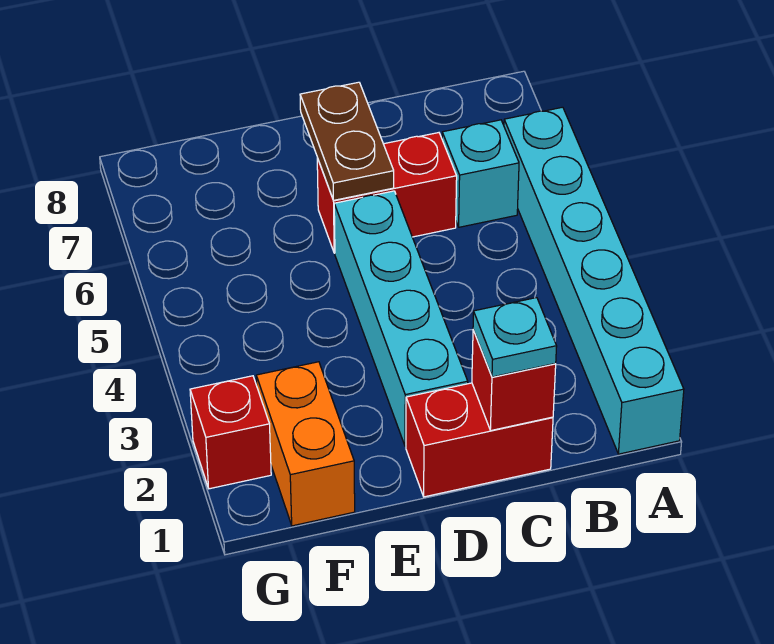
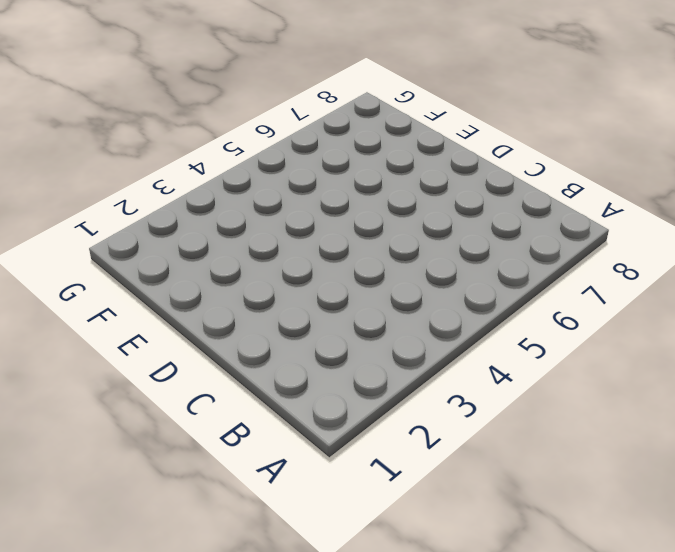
none -> cyan brick A1:A6 level 1
none -> cyan brick B6 level 1

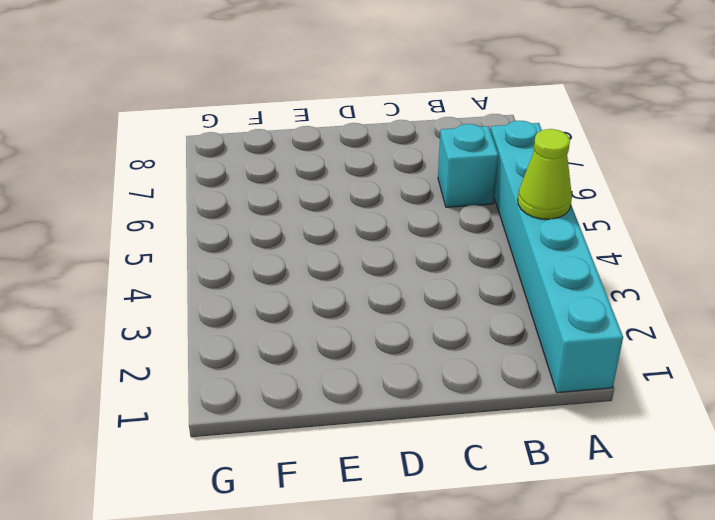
lime cone A4 level 2 -> none
none -> red brick C1:D1 level 1
none -> red brick C6:D6 level 1

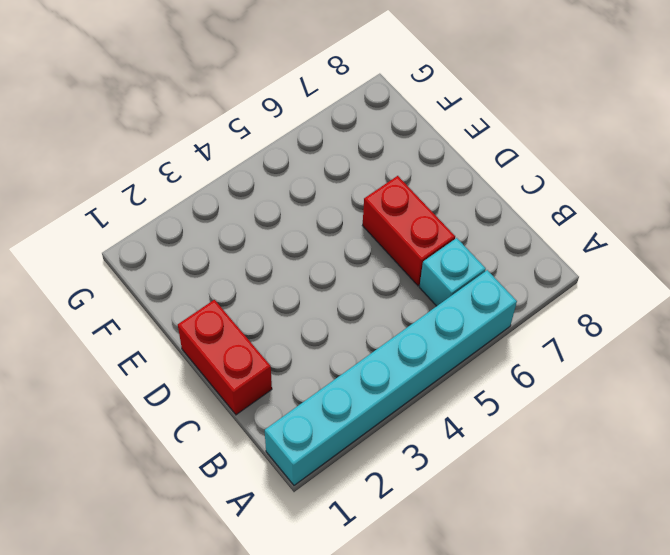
none -> cyan brick D2:D5 level 1
none -> orange brick F1:F2 level 1

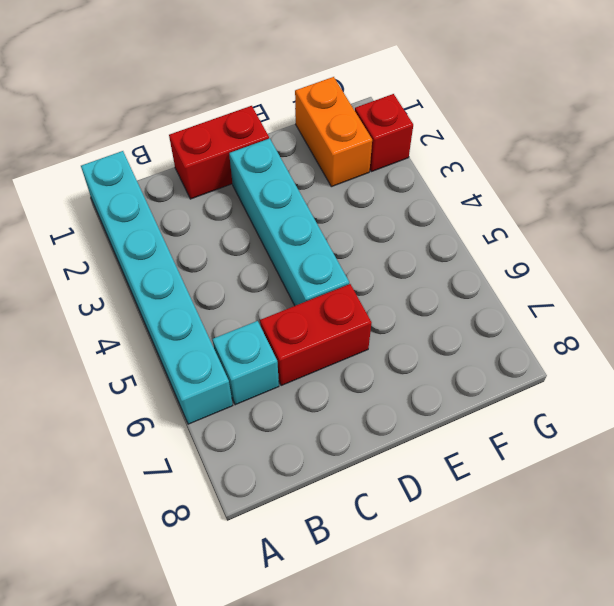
none -> red brick C1 level 2
none -> brown plate D6:D7 level 2

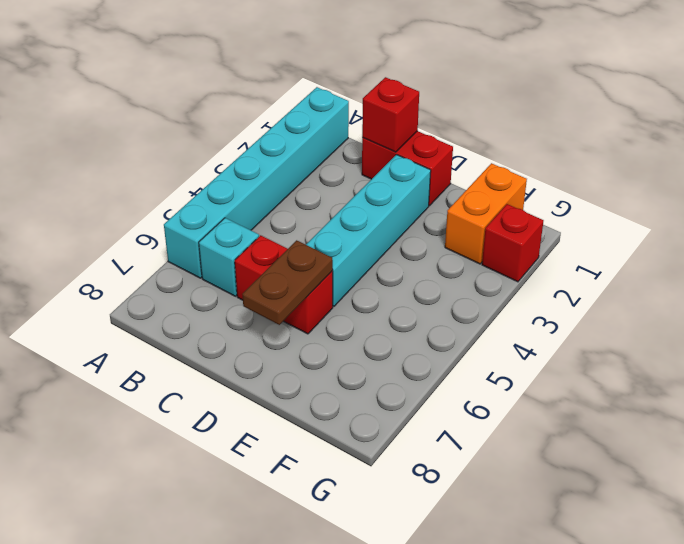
none -> cyan plate C1 level 3

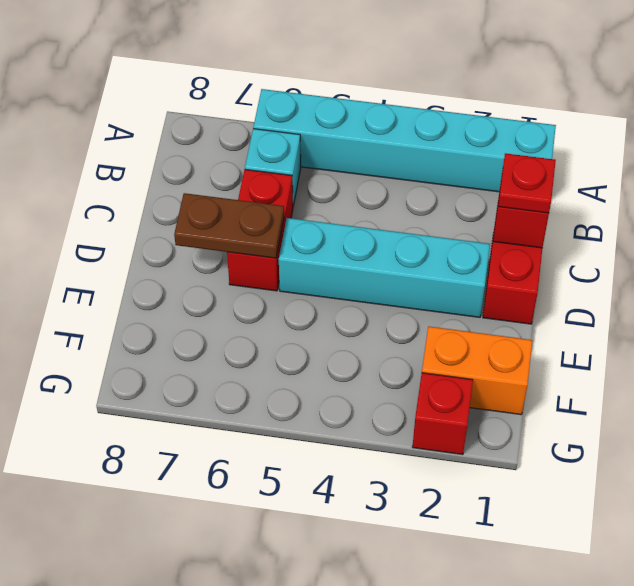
red plate C1 level 3 -> cyan plate C1 level 3

